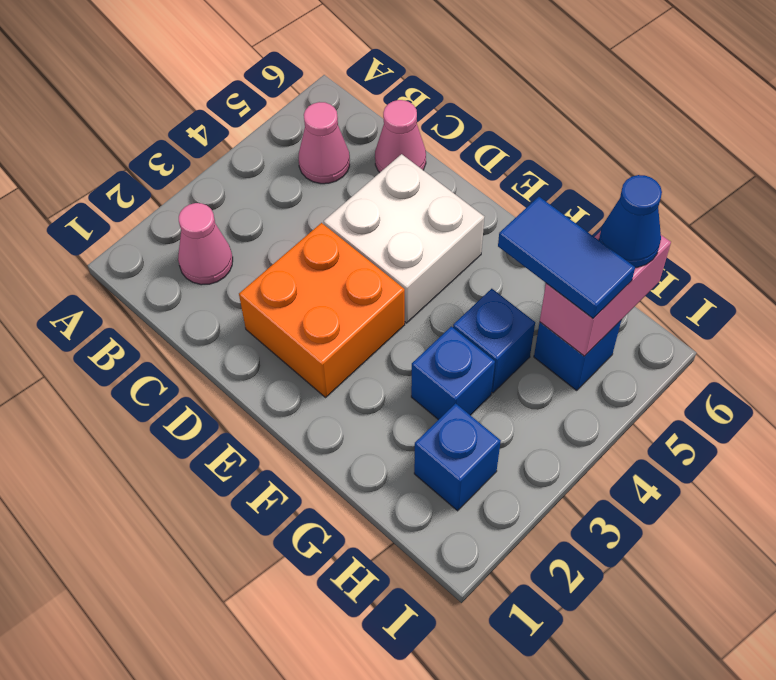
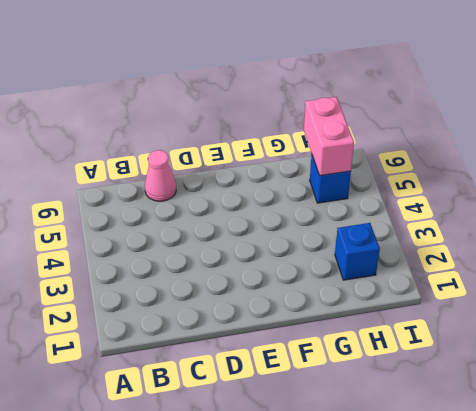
none -> pink cone B2 level 1
none -> pink cone B5 level 1
none -> orange brick D2:E3 level 1

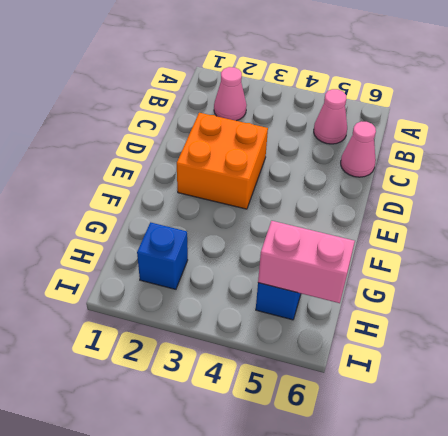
none -> white brick D4:E5 level 1
none -> blue brick G3 level 1
none -> blue brick G4 level 1

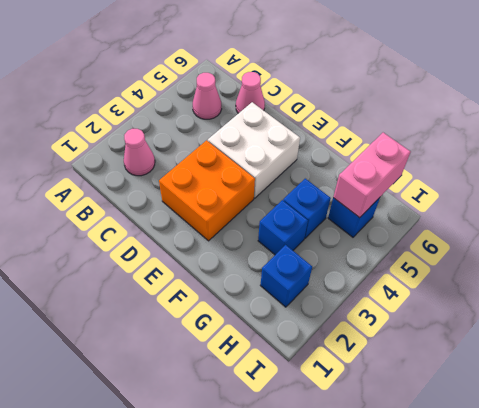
none -> blue tile G5:H5 level 3
none -> blue cone H6 level 3

